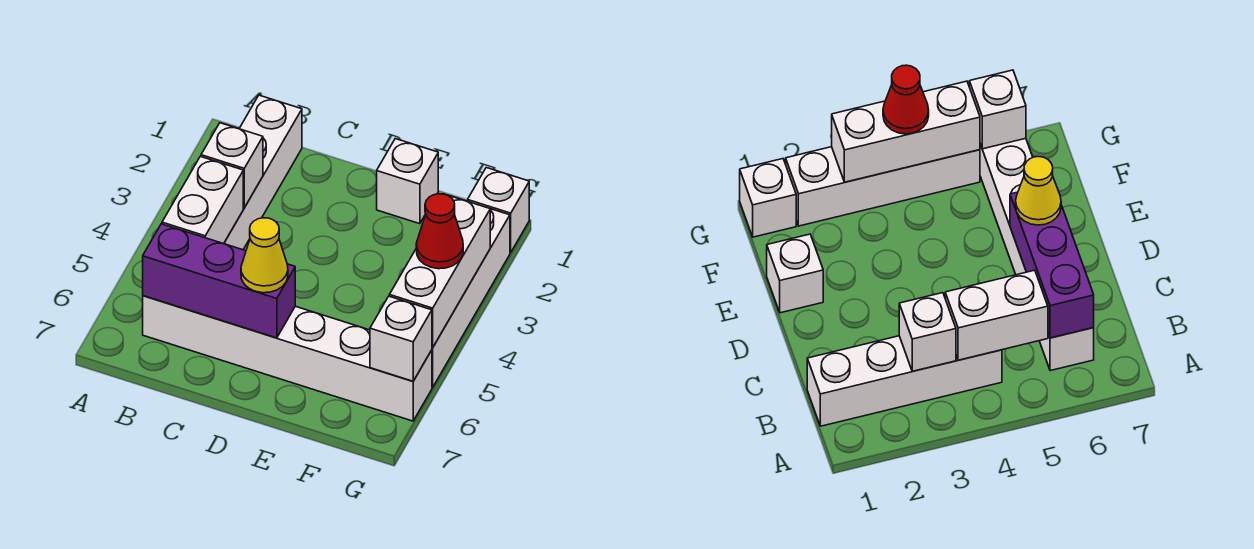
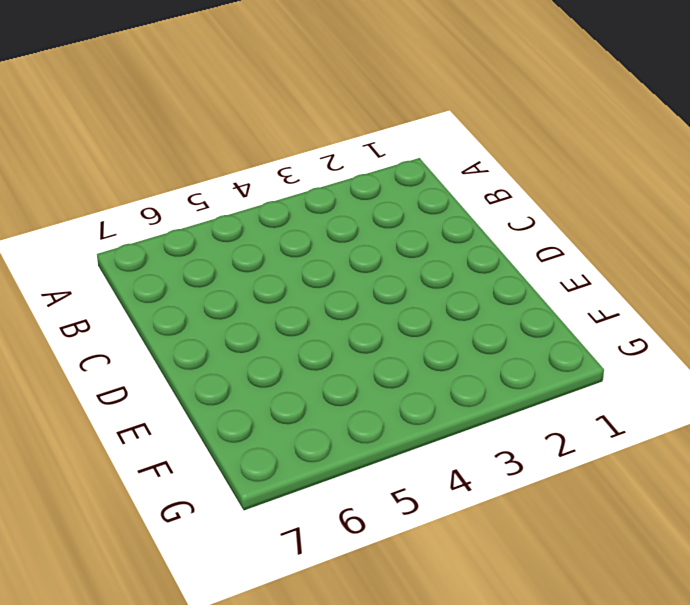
none -> white brick B1:B4 level 1
none -> white brick B6:G6 level 1
none -> white brick E1 level 1

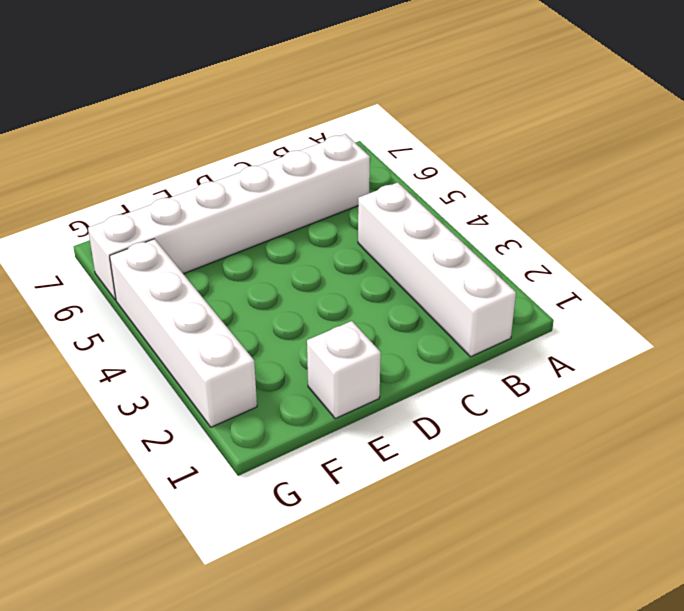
none -> white brick G1 level 1
none -> white brick B3 level 2
none -> white brick B4:B5 level 2

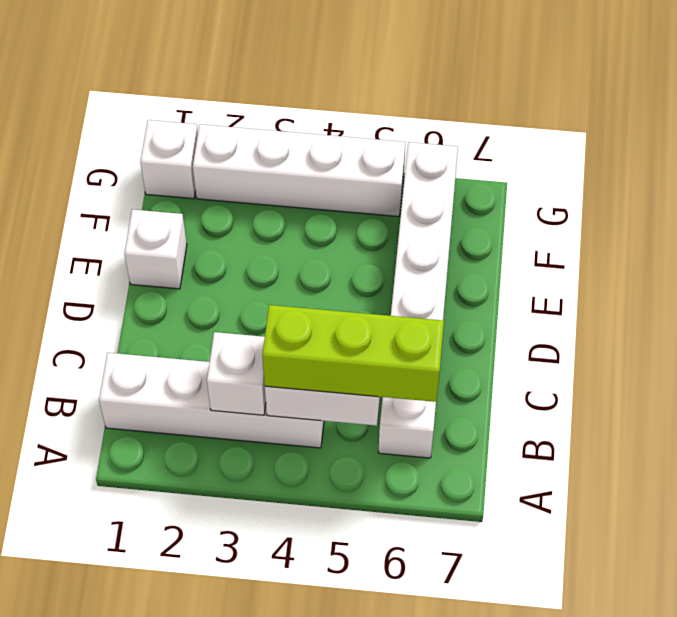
lime brick B4:B6 level 3 -> none
none -> purple brick B6:D6 level 2
none -> white brick G3:G5 level 2
none -> white brick G6 level 2

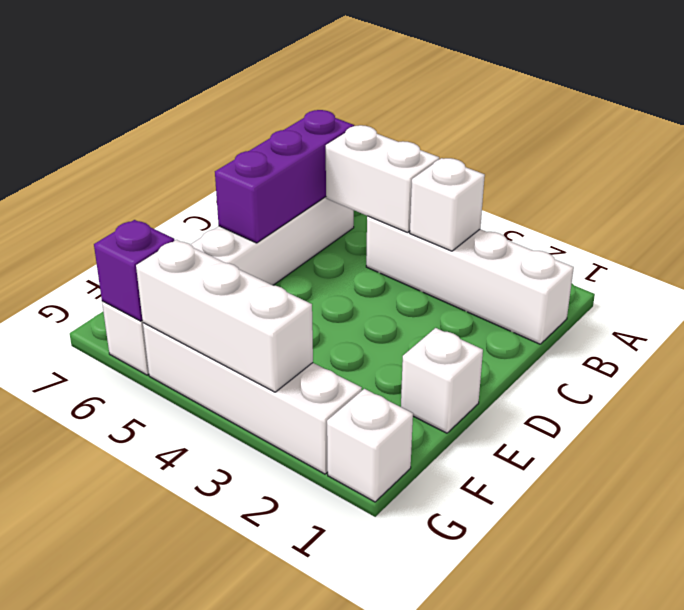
purple brick G6 level 2 -> white brick G6 level 2
none -> yellow cone D6 level 3
none -> red cone G4 level 3

